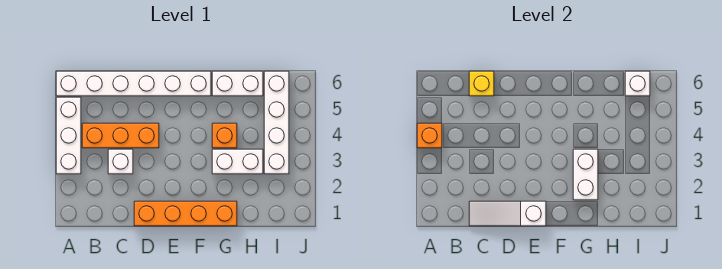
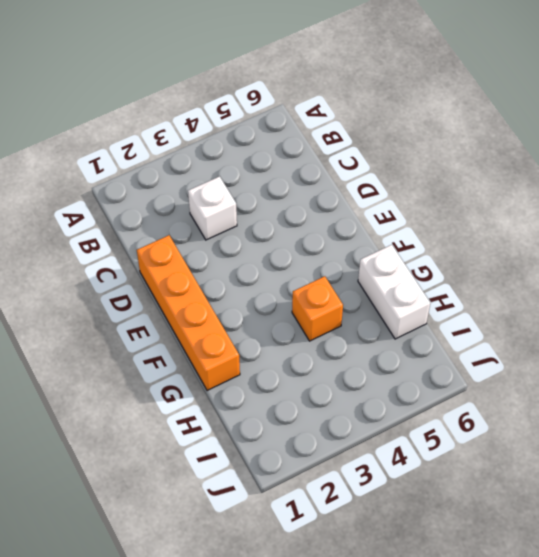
none -> white brick A3:A5 level 1
none -> white brick A6:F6 level 1
none -> orange brick B4:D4 level 1

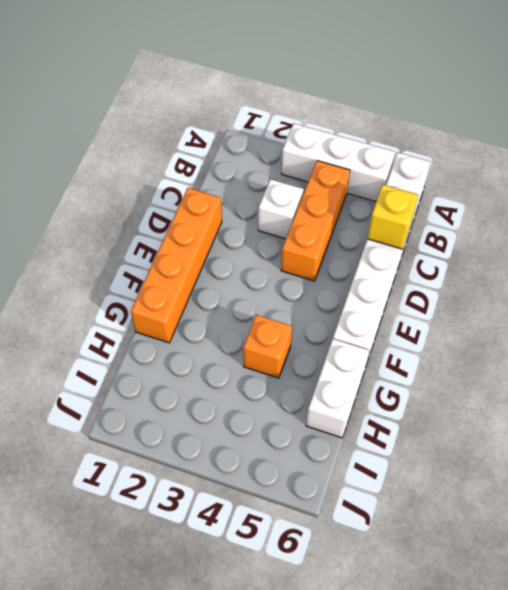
none -> white brick G3:H3 level 1
none -> white brick I3:I6 level 1
none -> orange brick A4 level 2

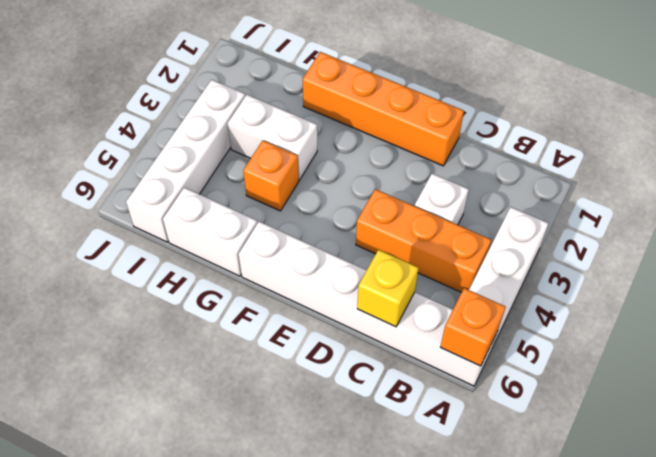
orange brick A6 level 2 -> orange brick A4 level 2
none -> white slope C1:E1 level 2 top E
none -> white brick G2:G3 level 2
none -> white brick I6 level 2

